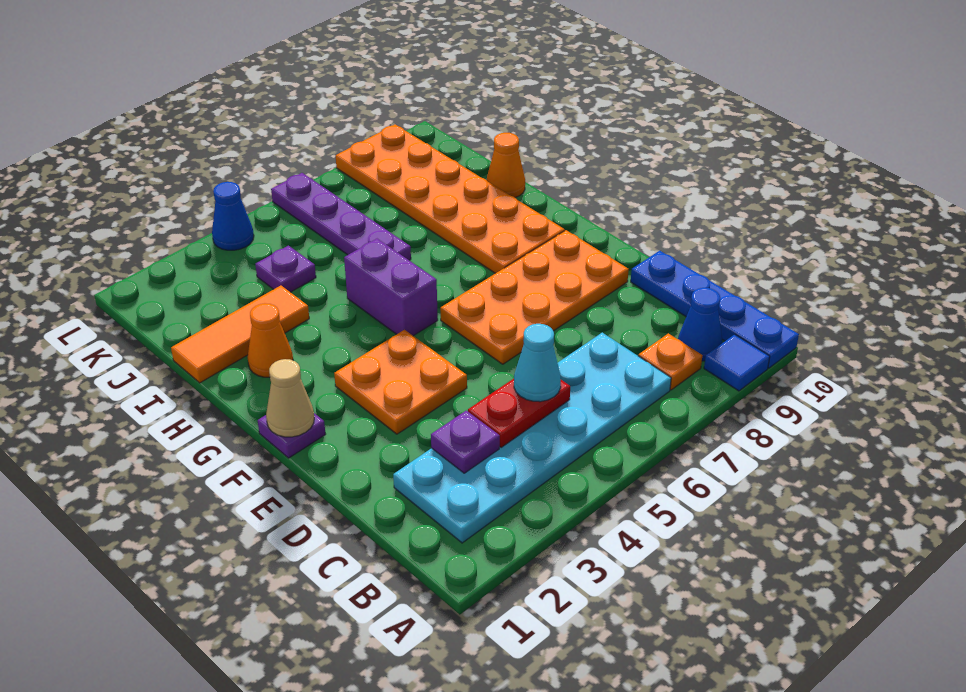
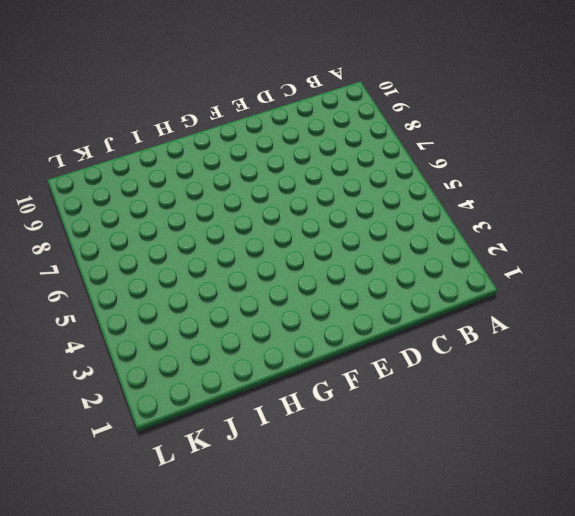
none -> blue tile A9 level 1
none -> blue plate A10:D10 level 1
none -> cyan plate B2:C7 level 1

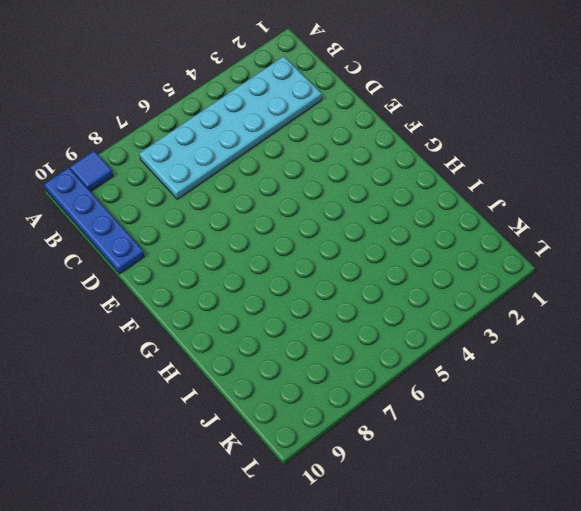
none -> orange plate B8 level 1
none -> blue cone B9 level 1
none -> orange plate E3:F4 level 1

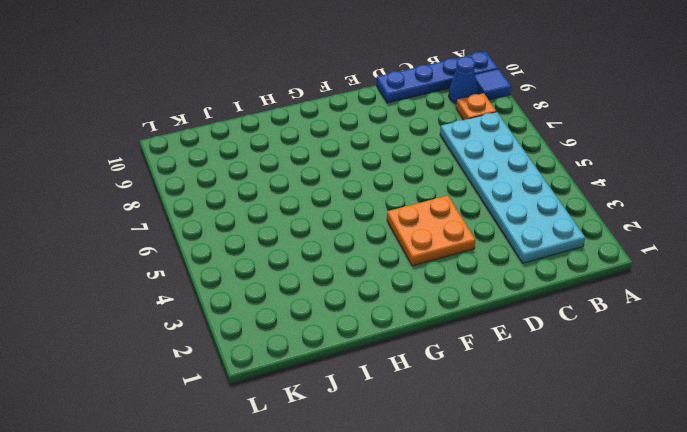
none -> orange plate E6:F9 level 1
none -> purple plate F1 level 1
none -> purple brick G5:H5 level 1

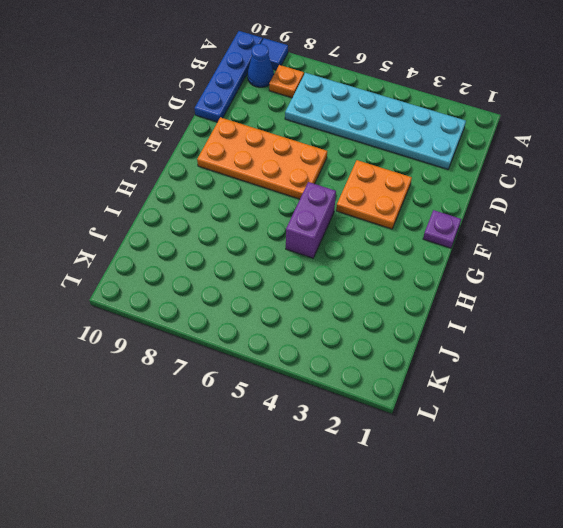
none -> orange plate G8:L9 level 1
none -> orange cone H2 level 1
none -> orange tile I1:I3 level 1

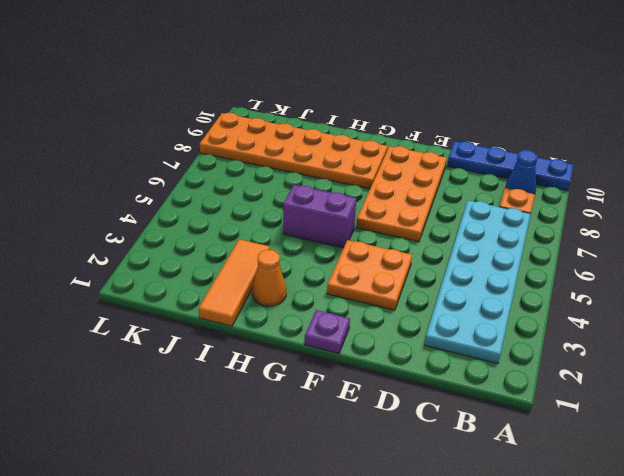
none -> blue tile A9 level 1
none -> purple plate I6:L6 level 1
none -> orange cone I10 level 1

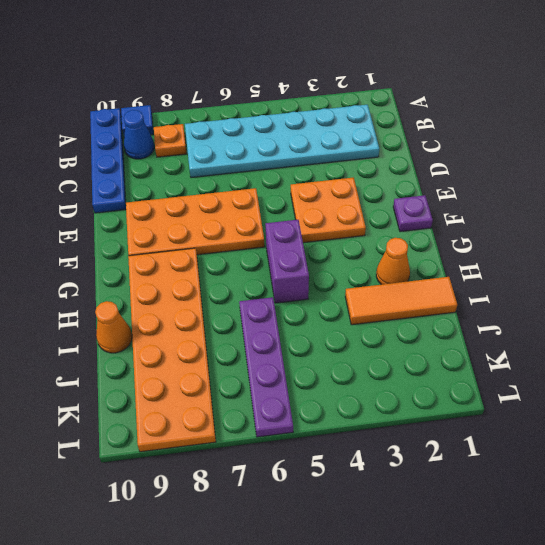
none -> purple plate J4 level 1
none -> blue cone L4 level 1
none -> purple plate C3 level 2

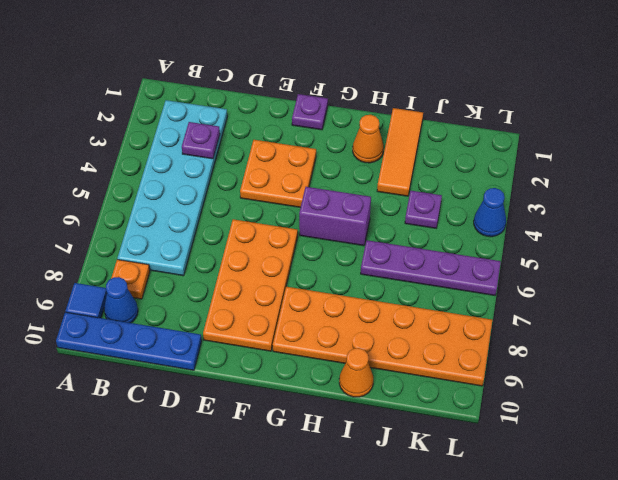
none -> red plate C4:C5 level 2
none -> tan cone F1 level 2
none -> cyan cone C5 level 3

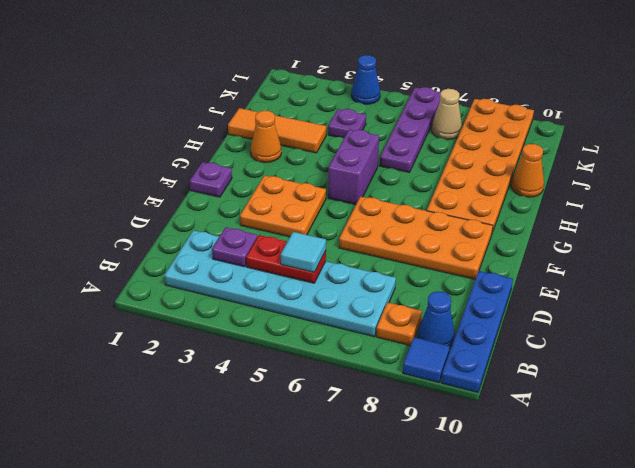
cyan tile C5 level 3 -> cyan cone C5 level 3
tan cone K7 level 1 -> tan cone F1 level 2

